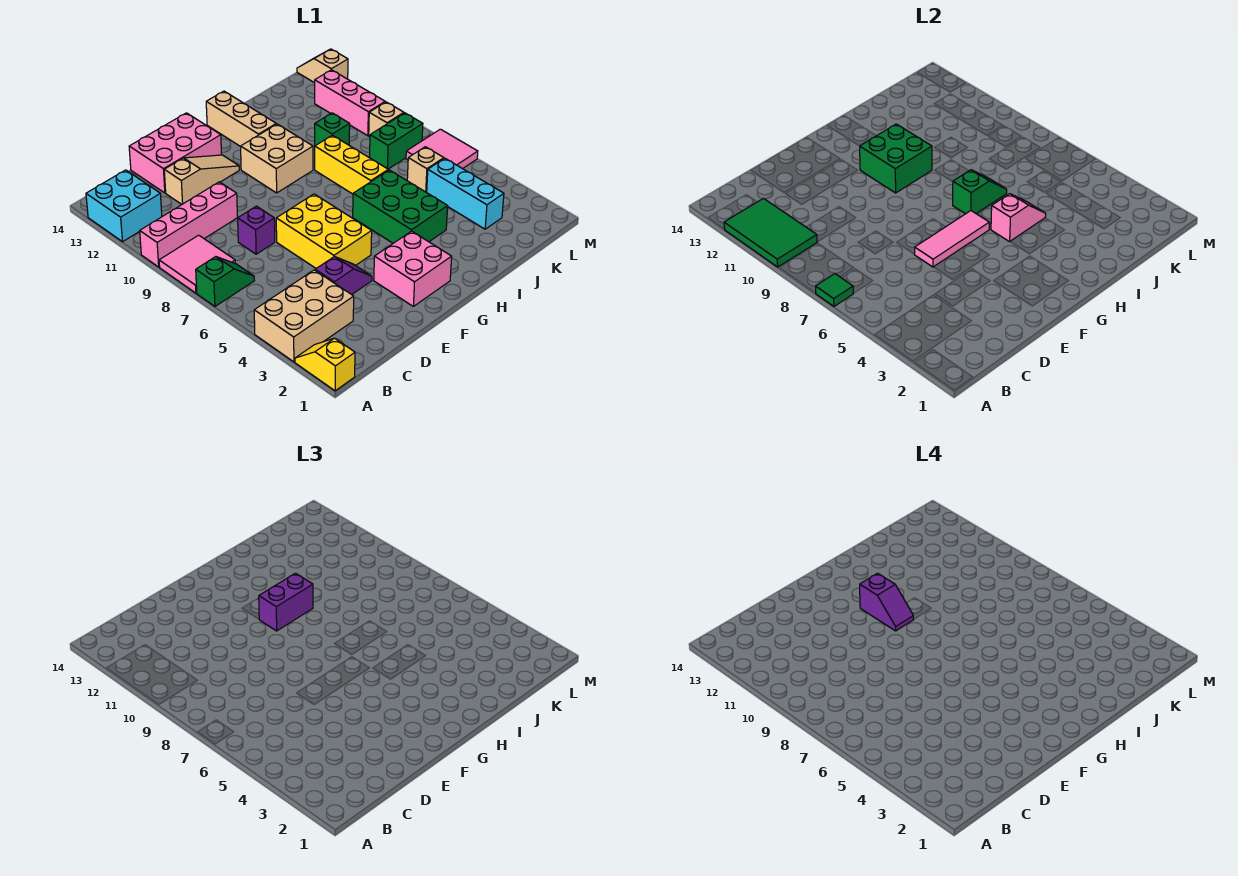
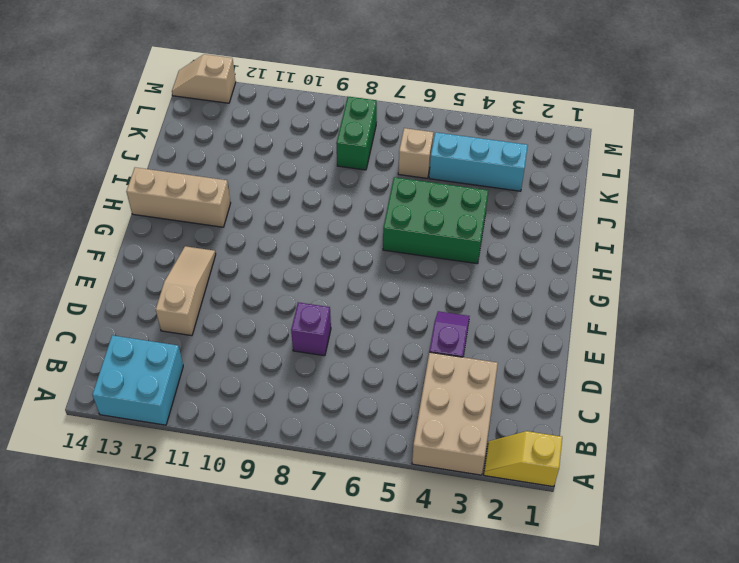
none -> green slope A7:B7 level 1 top A
none -> pink tile A8:B9 level 1
none -> pink brick A10:D10 level 1
none -> pink brick D13:F14 level 1

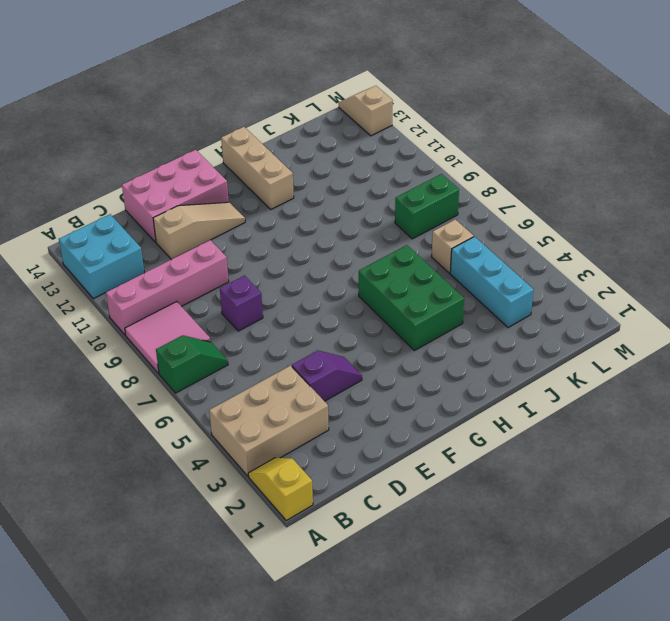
none -> yellow brick E5:F7 level 1
none -> pink brick F2:G3 level 1
none -> tan brick G10:H11 level 1
none -> yellow brick I7:I9 level 1

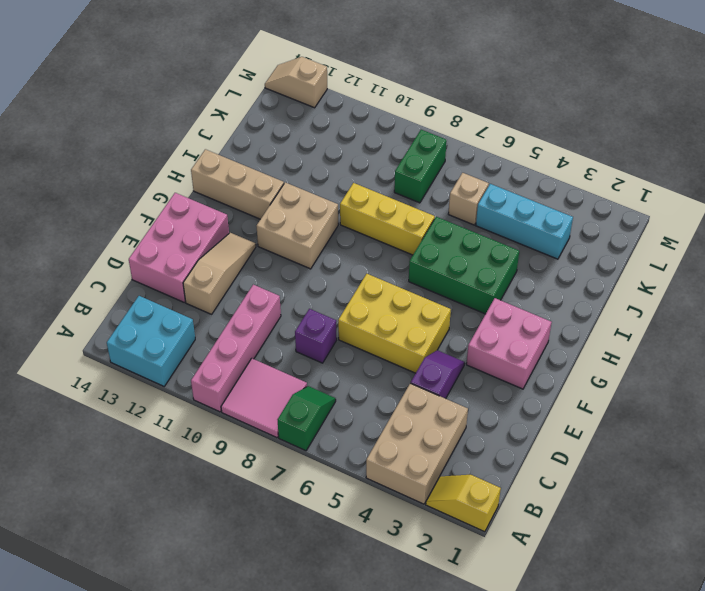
none -> green brick J10 level 1
none -> pink tile L6:M7 level 1
none -> tan brick L9 level 1
none -> pink brick L10:L12 level 1

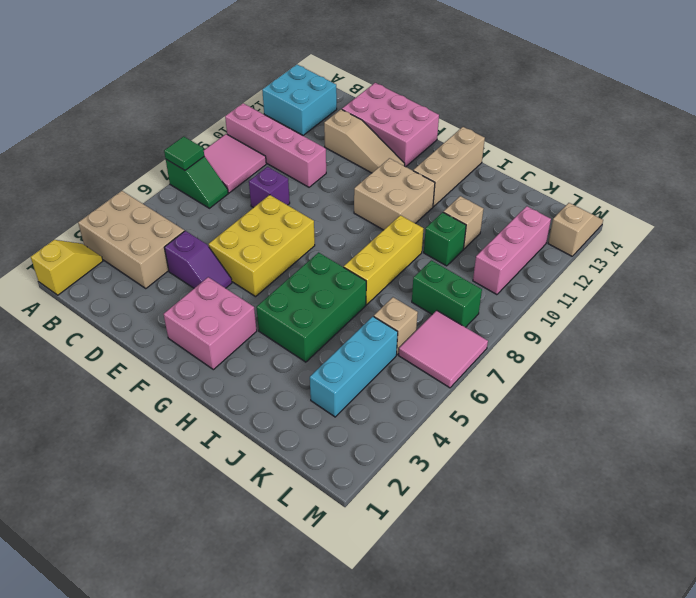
tan brick J11 level 1 -> tan brick L9 level 1
none -> green tile A10:B12 level 2
none -> pink tile E6:G6 level 2
none -> green brick G10:H11 level 2
none -> pink slope H5:I5 level 2 top H

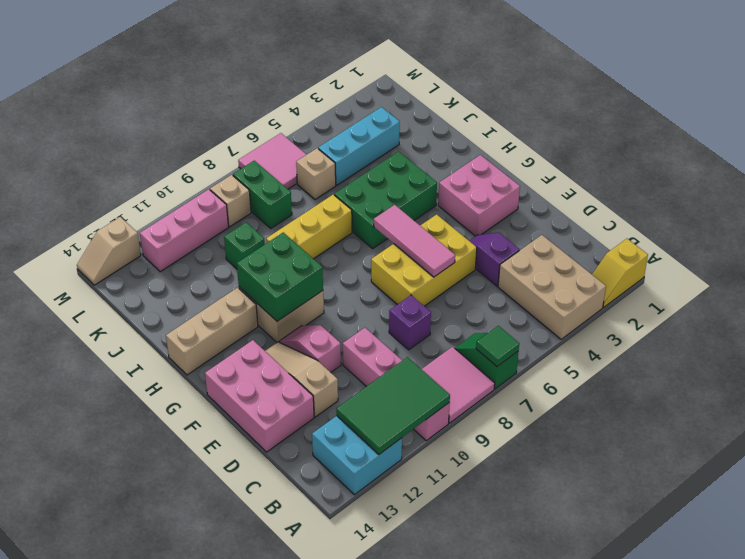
pink slope E11:F11 level 1 top E -> pink slope H5:I5 level 2 top H
none -> green slope H7:I7 level 2 top H
none -> purple brick G10:H10 level 3
none -> purple slope G10:G11 level 4 top 11

